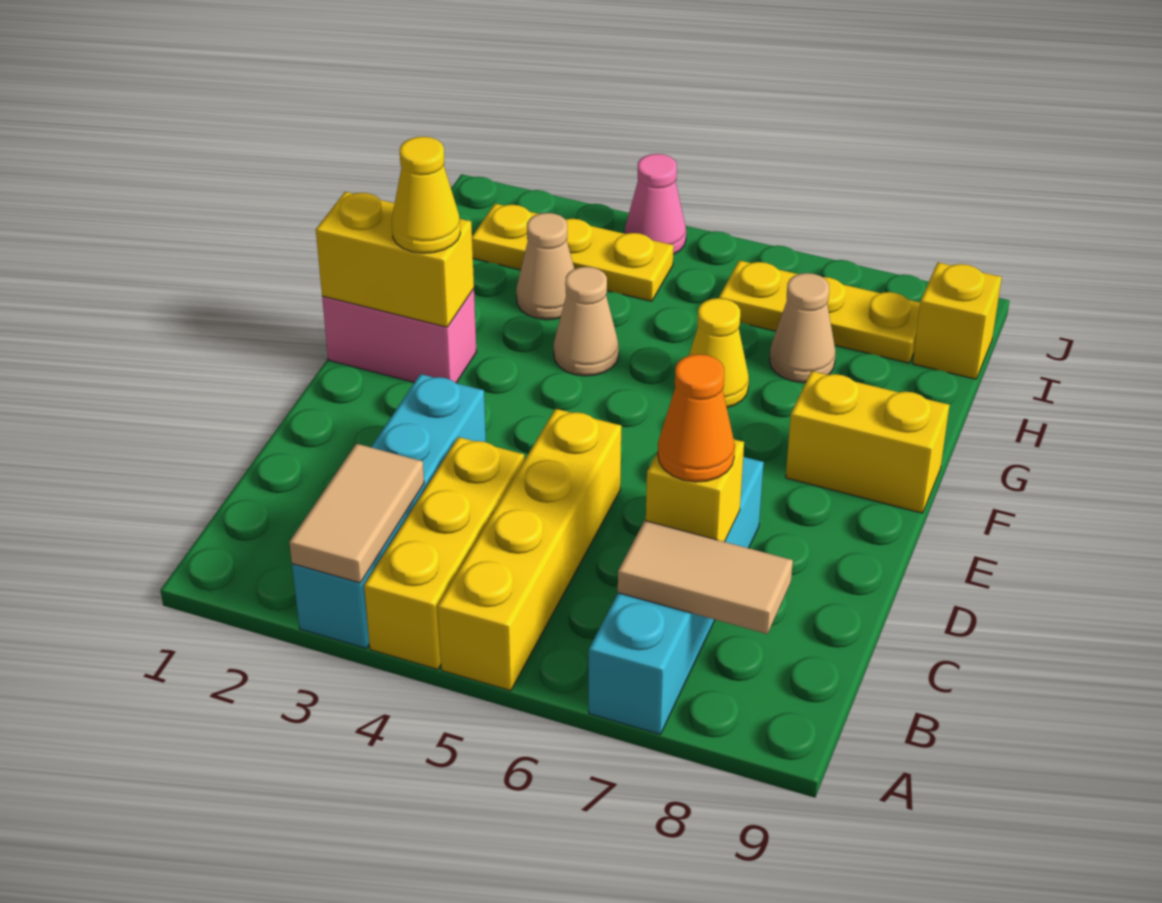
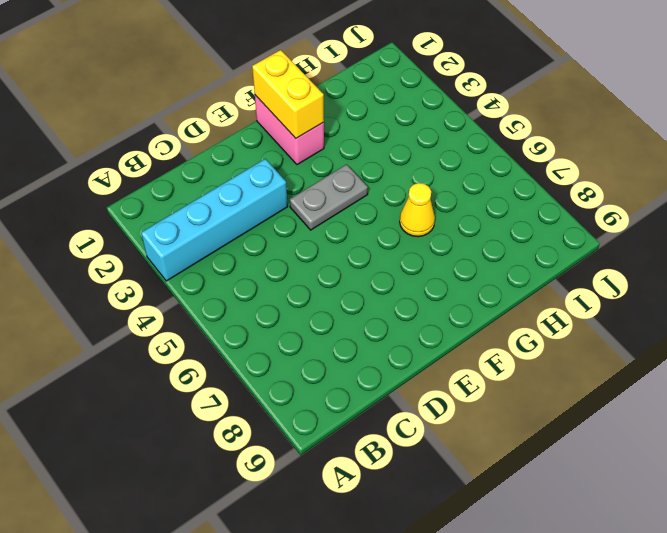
grey plate E4:F4 level 1 -> none
none -> yellow brick A4:C4 level 1
none -> yellow brick A5:D5 level 1
none -> cyan brick A7:D7 level 1

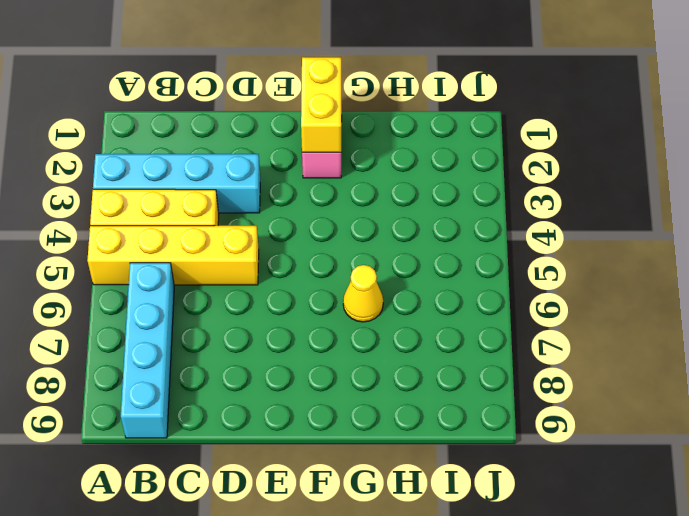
cyan brick B6:B9 level 1 -> cyan brick A7:D7 level 1
none -> yellow brick F8:F9 level 1
none -> tan cone G4 level 1
none -> tan cone H3 level 1

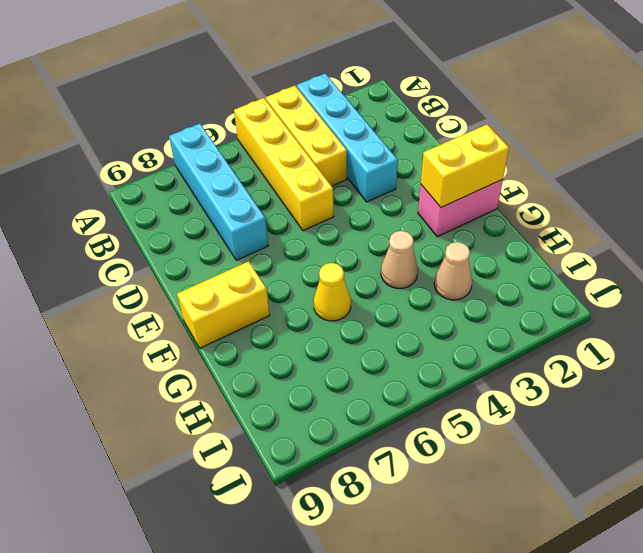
none -> tan cone H7 level 1
none -> yellow plate I2:I4 level 1
none -> yellow plate I6:I8 level 1

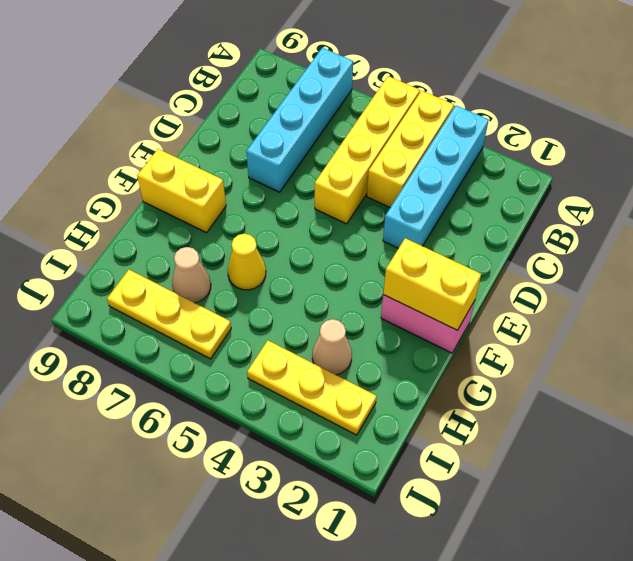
none -> tan cone G4 level 1
none -> yellow brick I9 level 1
none -> pink cone J4 level 1

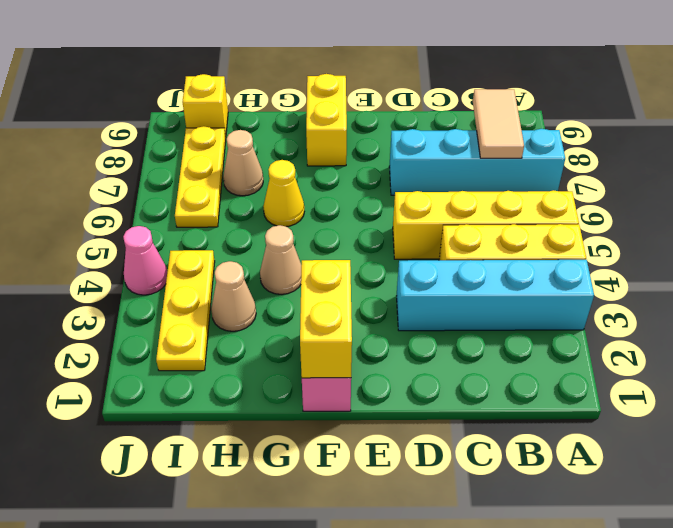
none -> tan tile A3:B3 level 2
none -> yellow brick C7 level 2
none -> orange cone C7 level 3

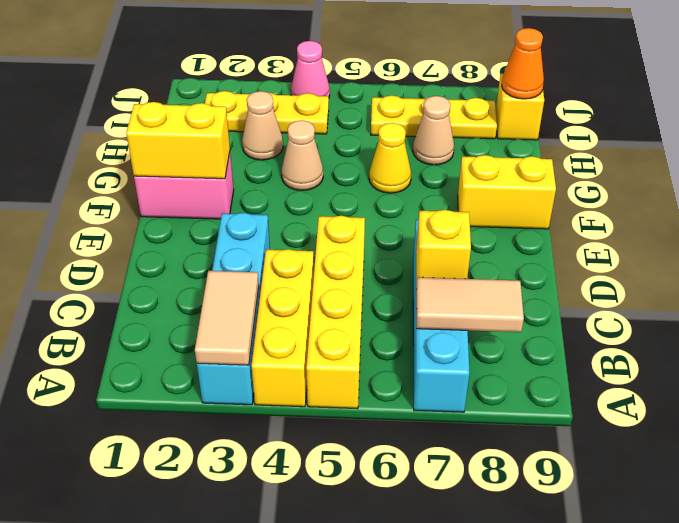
orange cone I9 level 2 -> orange cone C7 level 3
none -> yellow cone F2 level 3

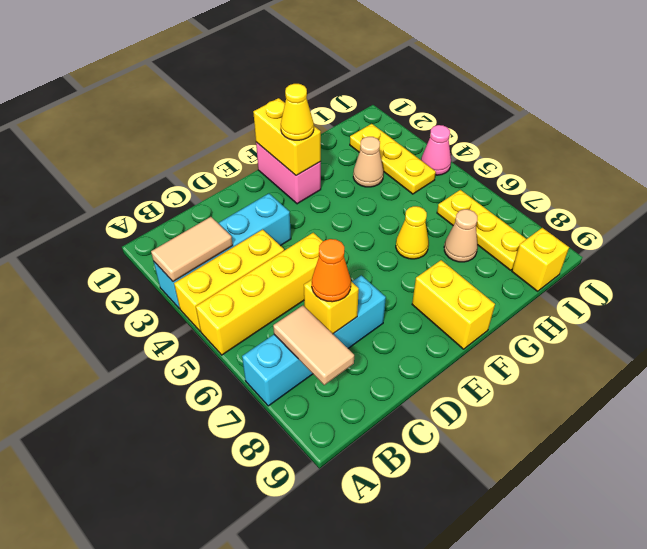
none -> tan cone G4 level 1

